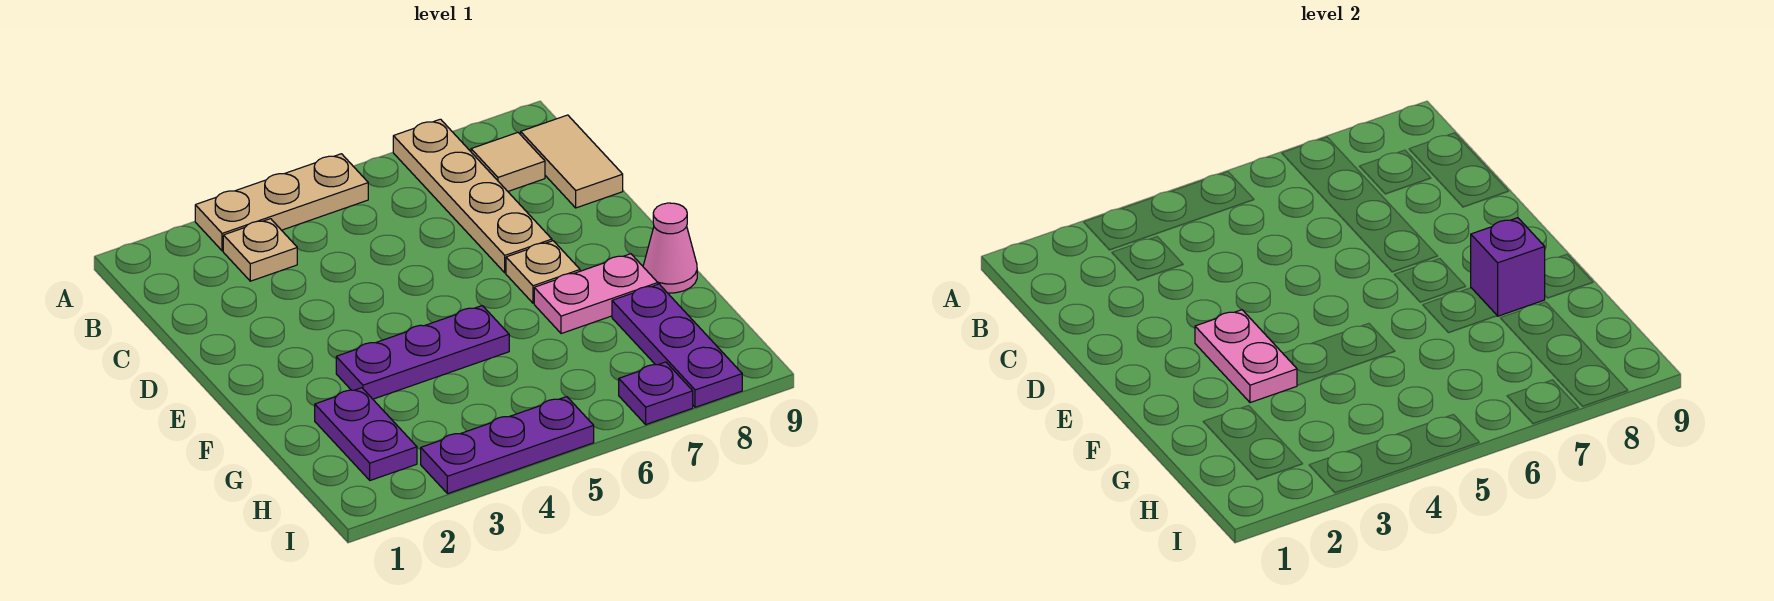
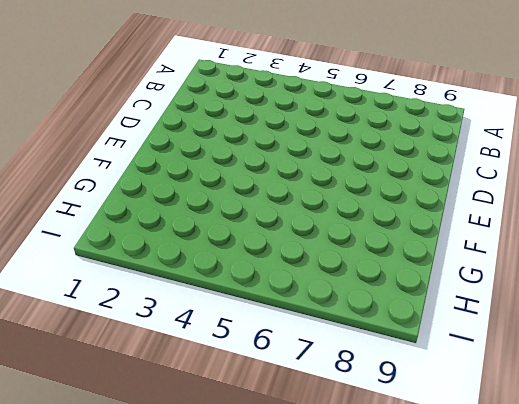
none -> tan plate A3:A5 level 1
none -> tan plate A7:D7 level 1
none -> tan plate B3 level 1

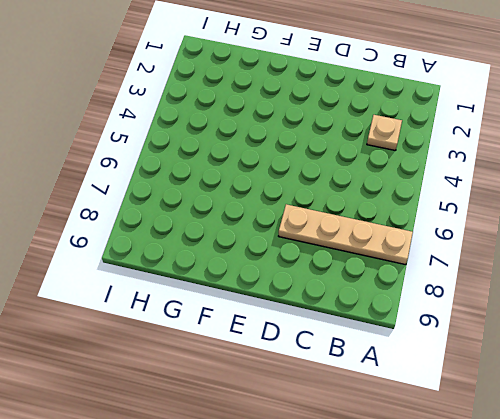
none -> tan plate A3:A5 level 1
none -> tan tile B8 level 1
none -> tan tile B9:C9 level 1

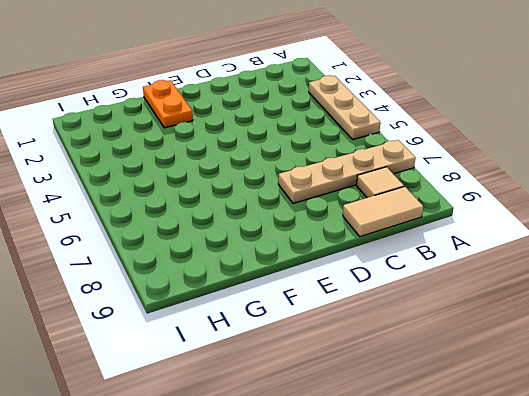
orange plate F1:F2 level 1 -> none
none -> tan plate B3 level 1
none -> tan plate E7 level 1
none -> purple plate F3:F5 level 1

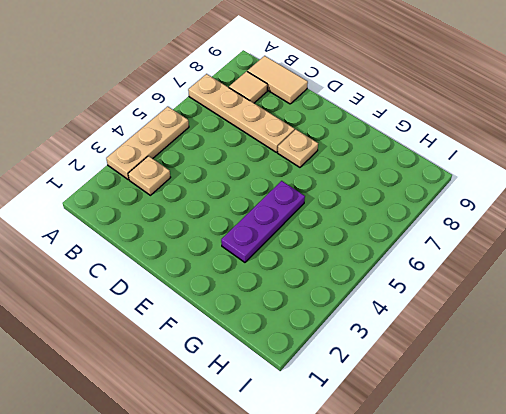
none -> pink plate F7:F8 level 1
none -> pink cone F9 level 1
none -> purple plate G2:H2 level 1

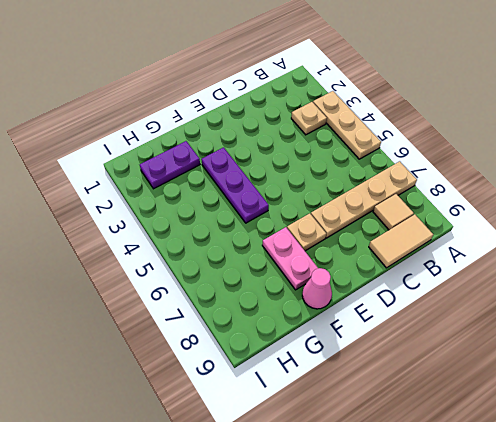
none -> purple plate G8:I8 level 1
none -> purple plate I3:I5 level 1
none -> purple plate I7 level 1

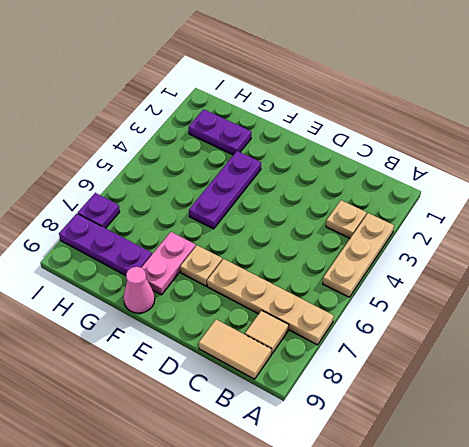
none -> purple plate I3:I5 level 1
none -> pink plate E3:F3 level 2
none -> purple brick F8 level 2

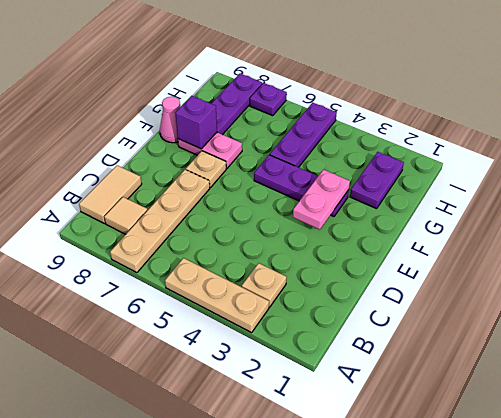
purple plate G5:I5 level 1 -> purple plate I3:I5 level 1

